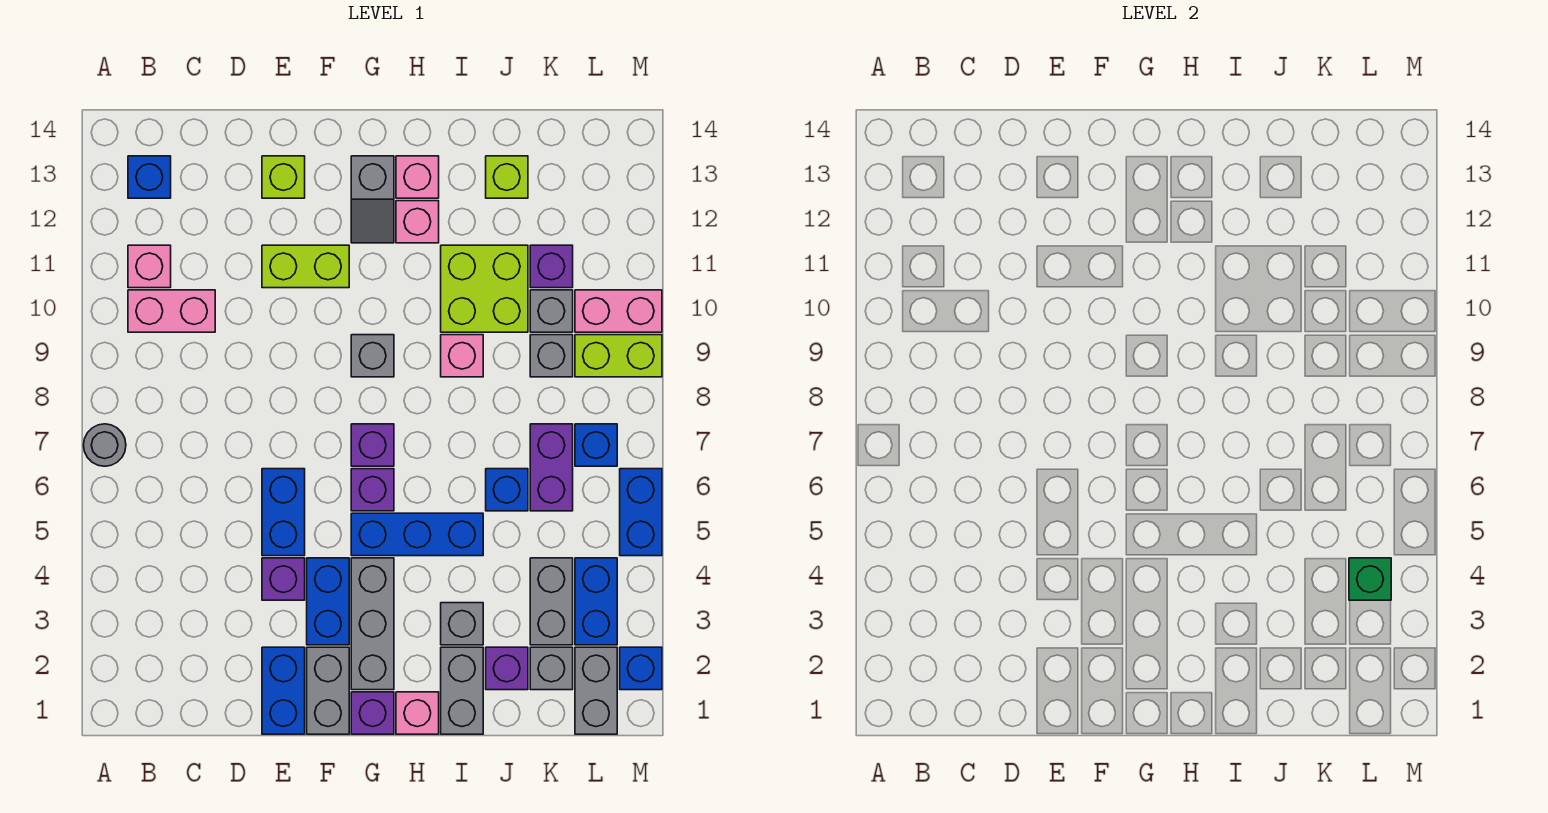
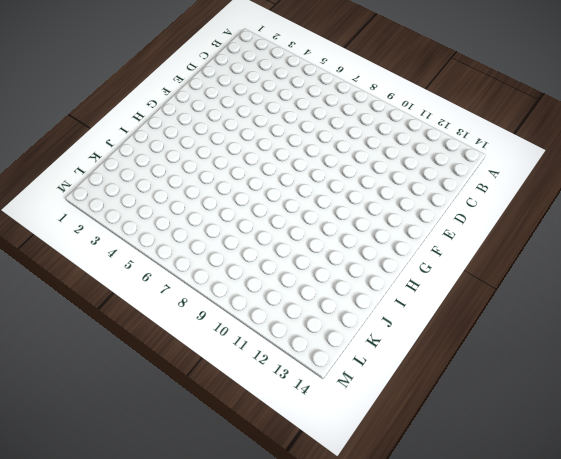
none -> grey round brick A7 level 1
none -> pink brick B10:C10 level 1
none -> pink brick B11 level 1
none -> blue brick B13 level 1

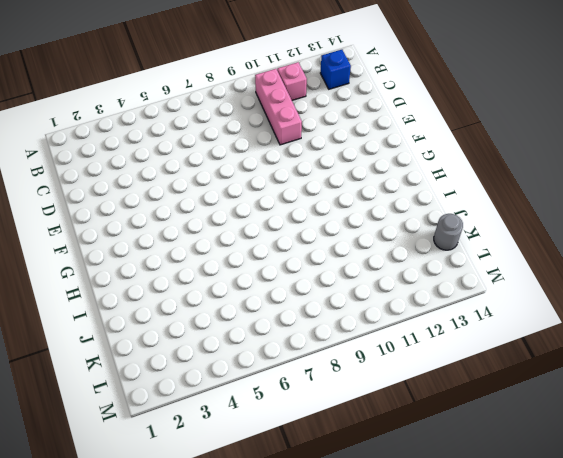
pink brick B10:D10 level 1 -> pink brick B10:C10 level 1
grey round brick K14 level 1 -> grey round brick A7 level 1
none -> blue brick E1:E2 level 1
none -> purple brick E4 level 1
none -> blue brick E5:E6 level 1
none -> lime brick E11:F11 level 1

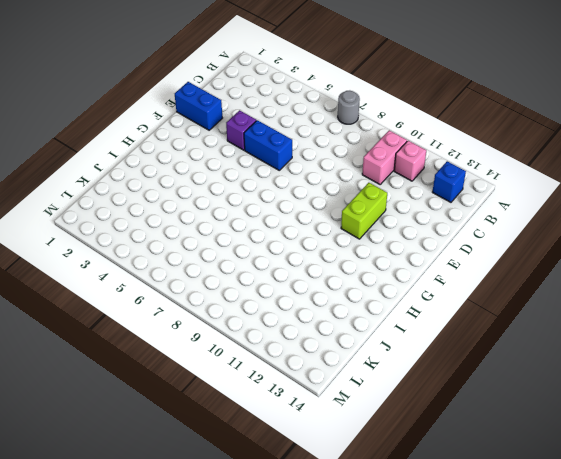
none -> lime brick E13 level 1
none -> grey brick F1:F2 level 1
none -> blue brick F3:F4 level 1
none -> purple brick G1 level 1

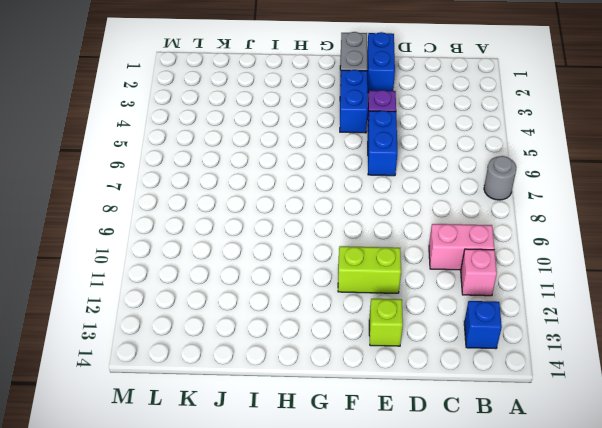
none -> purple brick G1 level 1
none -> grey brick G2:G4 level 1
none -> blue brick G5:I5 level 1
none -> purple brick G6 level 1

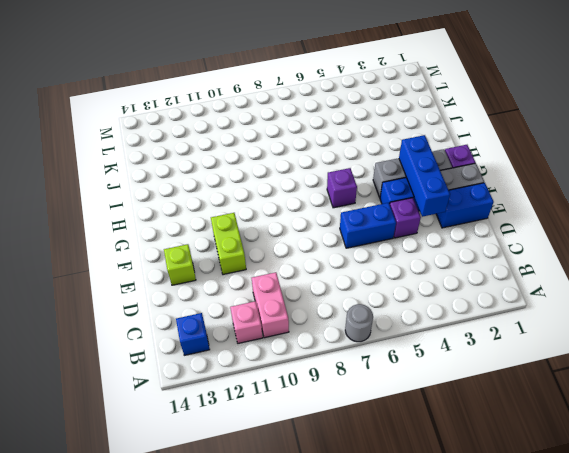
blue brick E3:G3 level 2 -> blue brick G5:I5 level 1
none -> purple brick G7 level 1
none -> grey brick G9 level 1
none -> grey slope G12:G13 level 1 top 13
none -> pink brick H1 level 1

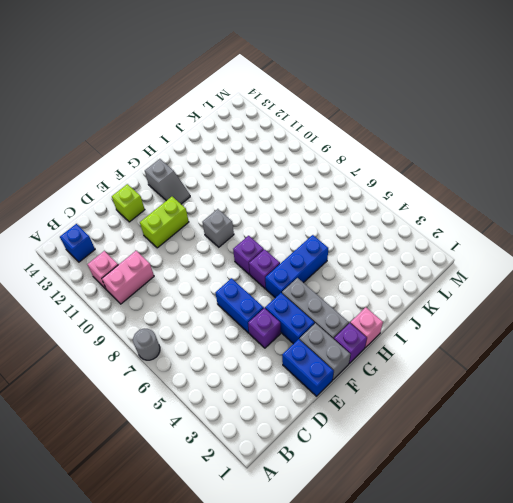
none -> pink brick H12 level 1
none -> pink brick H13 level 1
none -> grey brick I1:I2 level 1
none -> grey brick I3 level 1

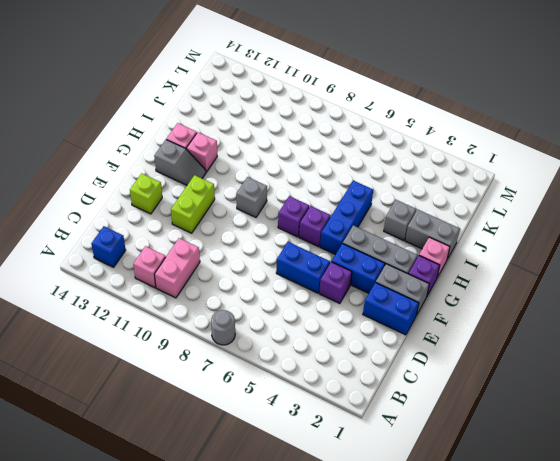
none -> pink brick I9 level 1
none -> lime brick I10:J11 level 1
none -> purple brick J2 level 1
none -> blue brick J6 level 1

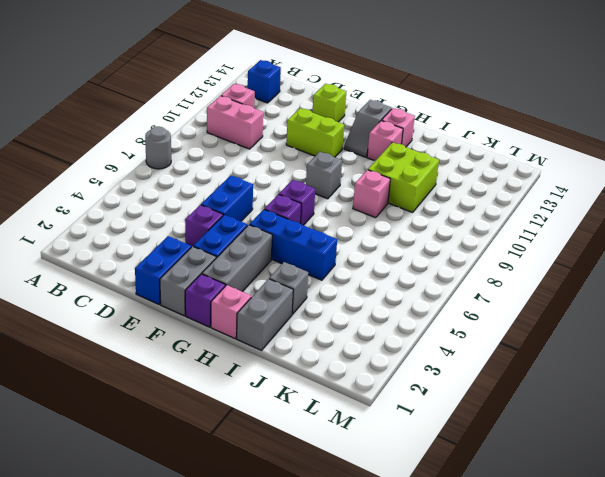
none -> purple brick J2 level 1
none -> blue brick J6 level 1
none -> lime brick J13 level 1
none -> grey brick K2 level 1

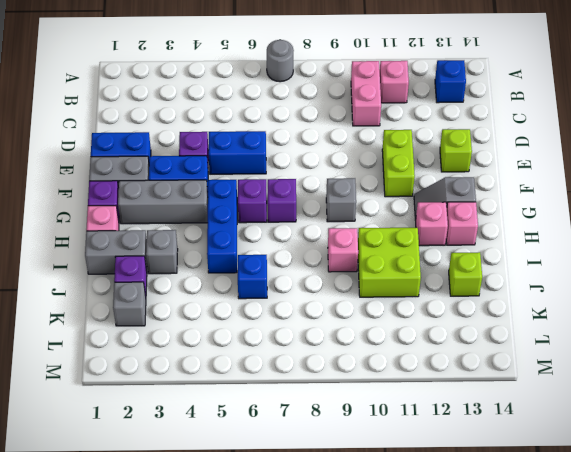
none -> grey brick K3:K4 level 1
none -> purple brick K6:K7 level 1
none -> grey brick K9 level 1
none -> grey brick K10 level 1

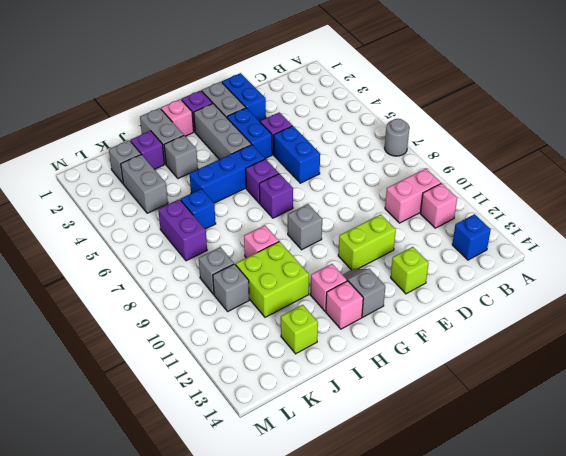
none -> purple brick K11 level 1
none -> grey brick L1:L2 level 1
none -> blue brick L3:L4 level 1
none -> blue brick L7 level 1

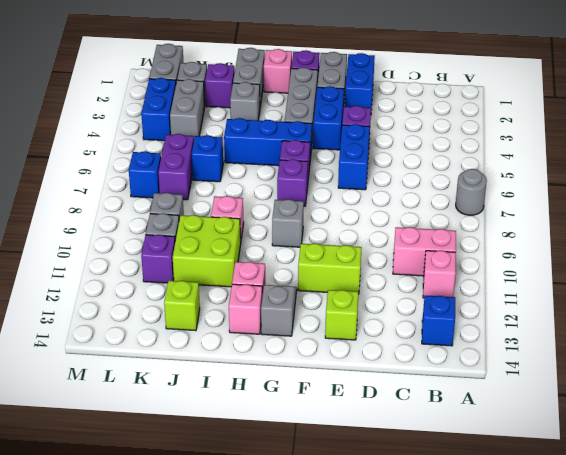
none -> lime brick L9:M9 level 1
none -> pink brick L10:M10 level 1
none -> blue brick M2 level 1
none -> blue brick M5:M6 level 1

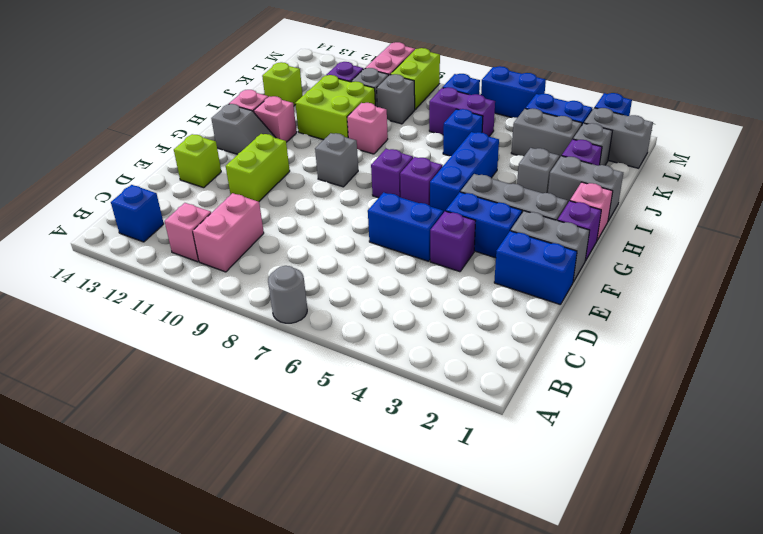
none -> green brick L4 level 2

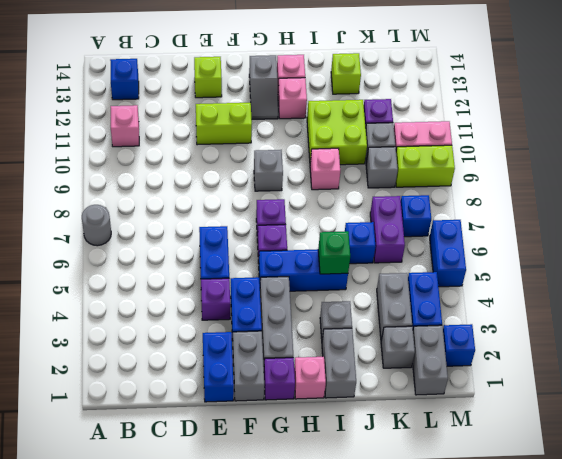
green brick I5 level 2 -> green brick L4 level 2
none -> pink brick B10:C10 level 1
none -> purple brick J2 level 1

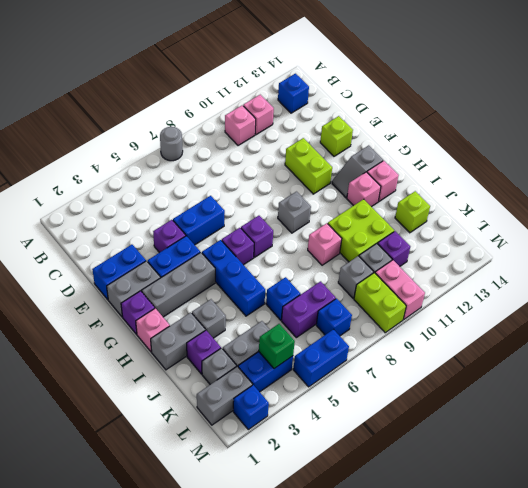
pink brick B10 level 1 -> pink brick B10:C10 level 1

